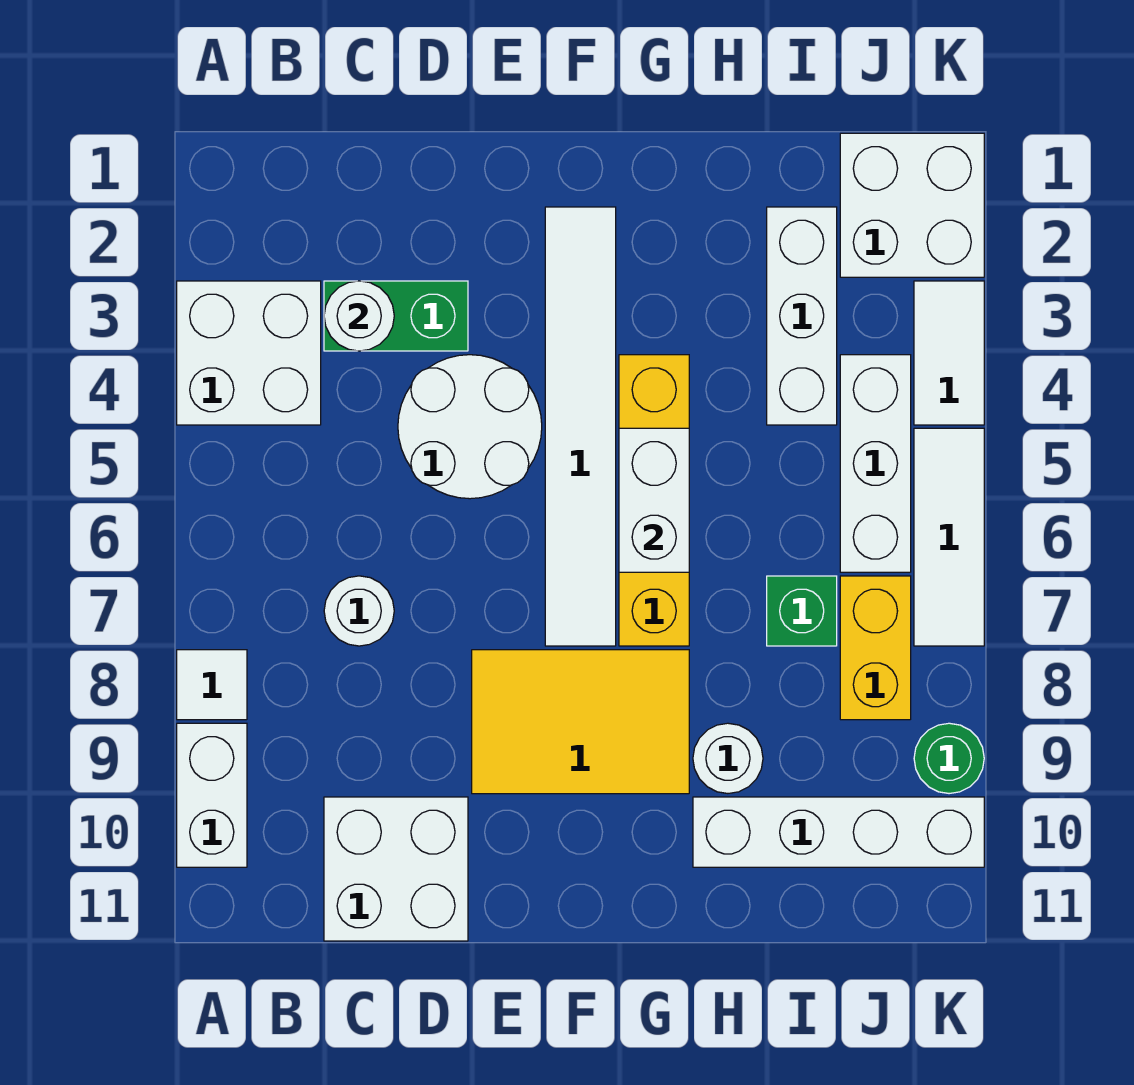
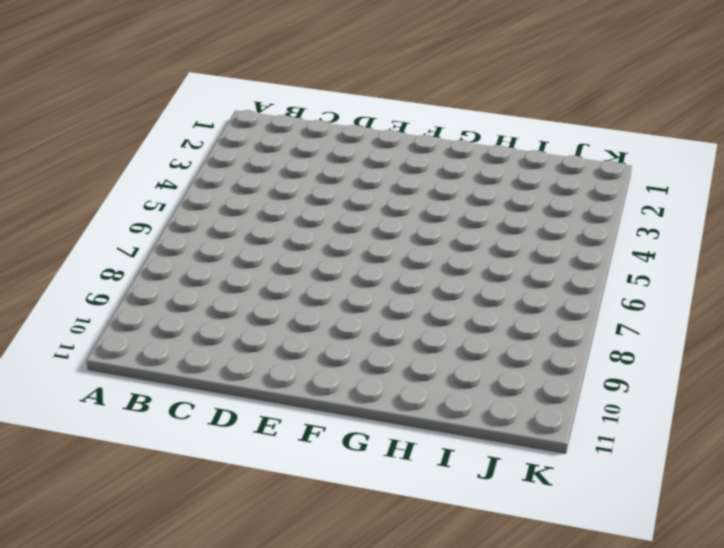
none -> white brick A3:B4 level 1
none -> white tile A8 level 1
none -> white brick A9:A10 level 1

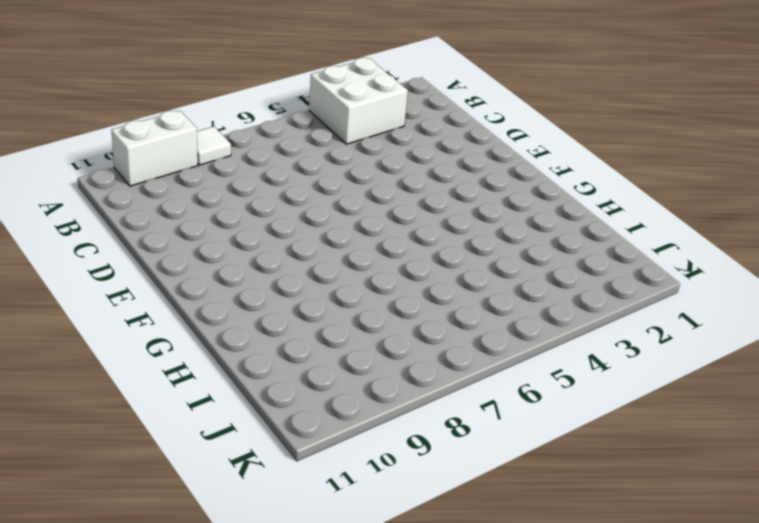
none -> green brick C3:D3 level 1
none -> white round brick C7 level 1
none -> white brick C10:D11 level 1

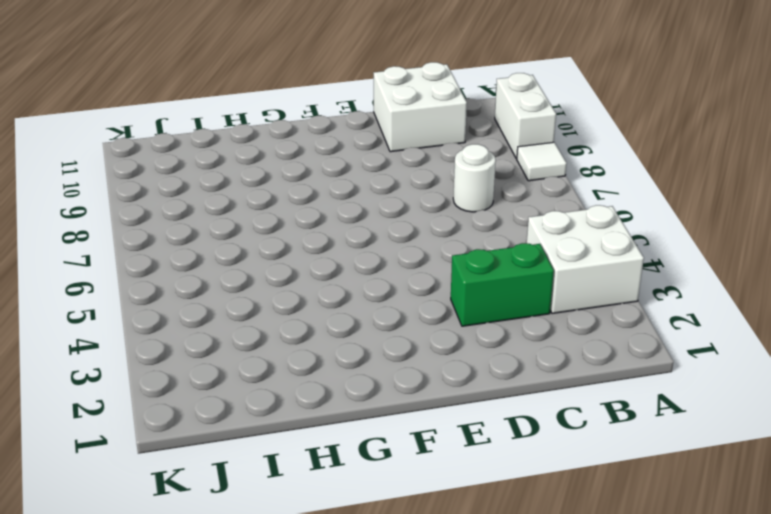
none -> white round brick D4:E5 level 1
none -> yellow tile E8:G9 level 1
none -> white tile F2:F7 level 1

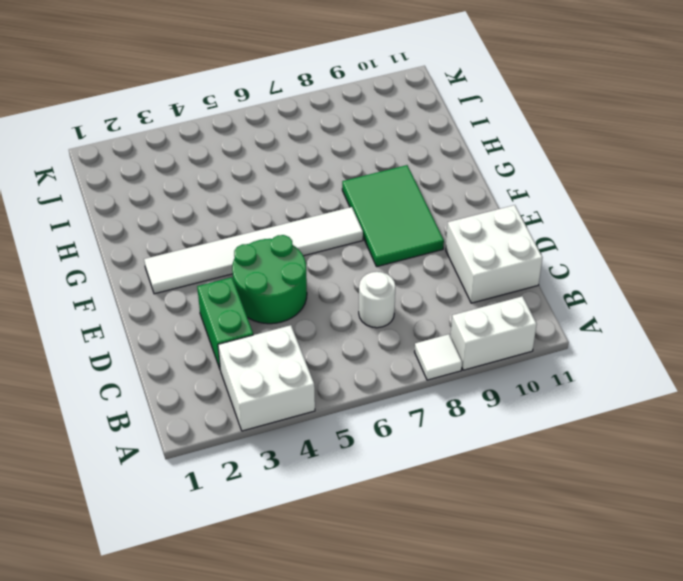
green round brick D4:E5 level 1 -> white round brick D4:E5 level 1
green tile E8:G9 level 1 -> yellow tile E8:G9 level 1
none -> yellow brick G4:G7 level 1
none -> white round brick H9 level 1
none -> white brick H10:K10 level 1

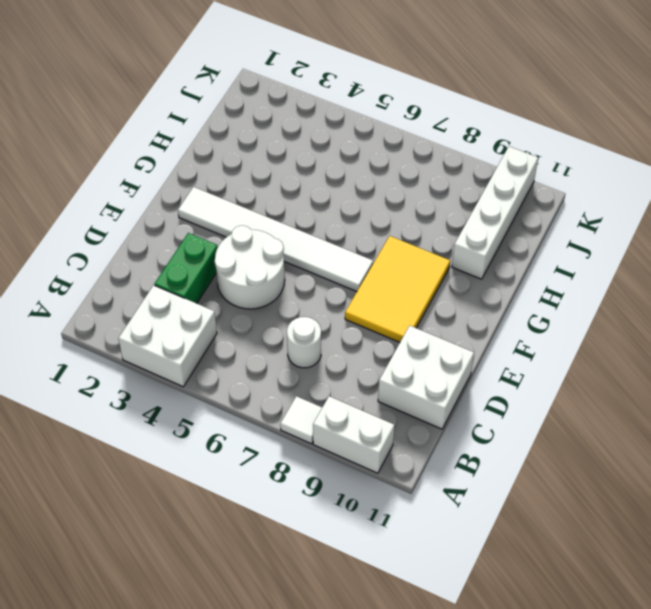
none -> yellow brick G4:G7 level 1
none -> white round brick H9 level 1
none -> white brick I2:I4 level 1

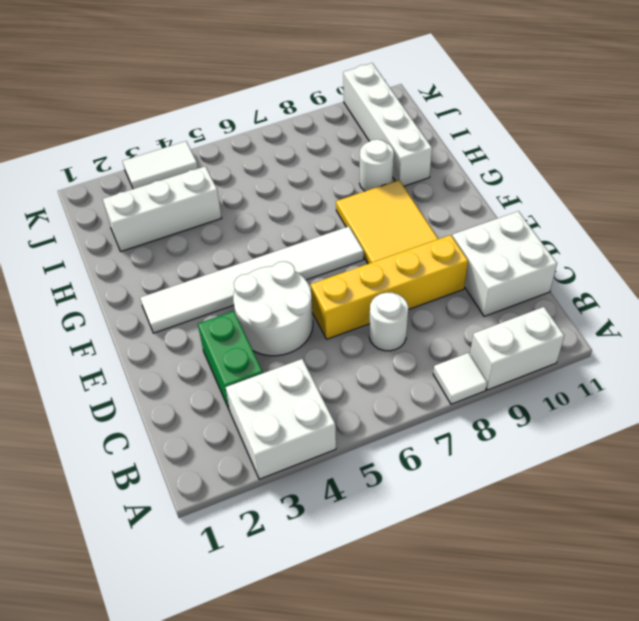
yellow brick D6:D9 level 1 -> yellow brick G4:G7 level 1
none -> green brick I7 level 1
none -> white brick J1:K2 level 1
none -> white brick J4:J6 level 1

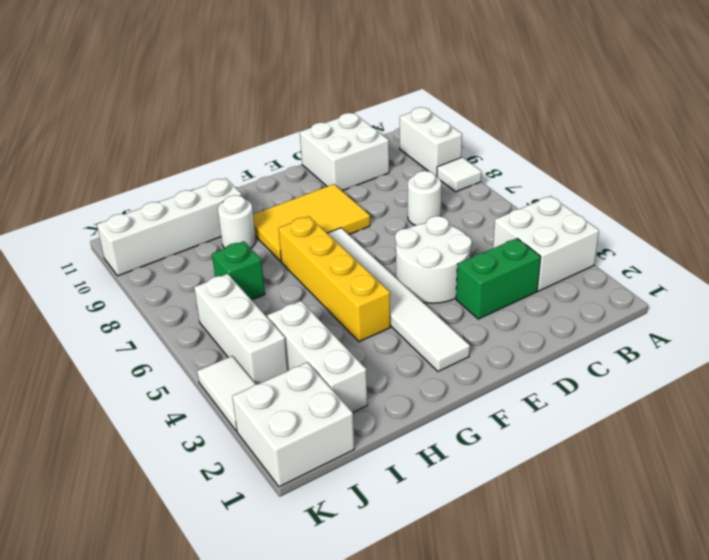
none -> yellow brick J7:J8 level 1
none -> white tile K5:K7 level 1
none -> green round brick K9 level 1

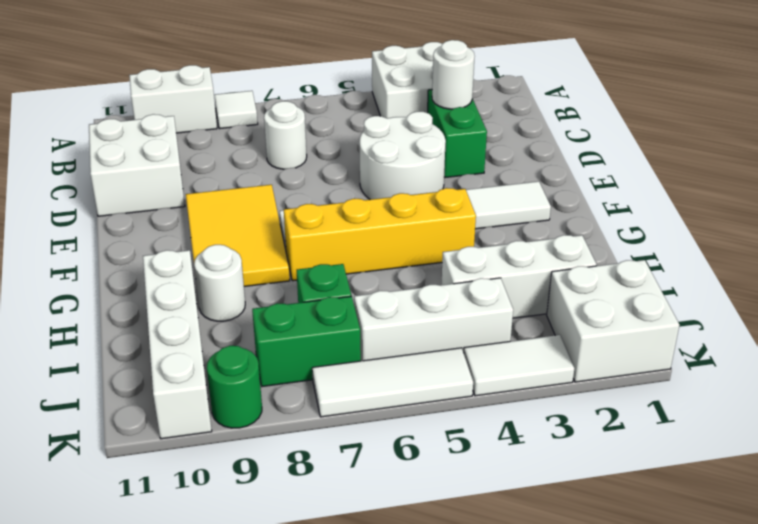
green brick J7:J8 level 1 -> yellow brick J7:J8 level 1
none -> white brick G5:G6 level 2

